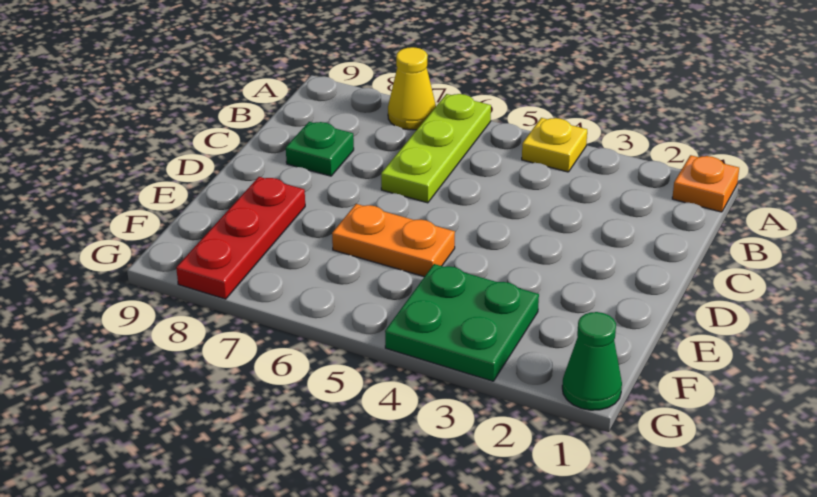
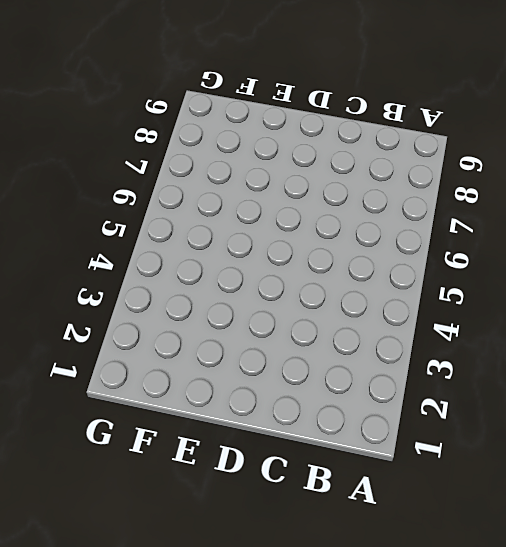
none -> orange plate A1 level 1
none -> yellow plate A4 level 1

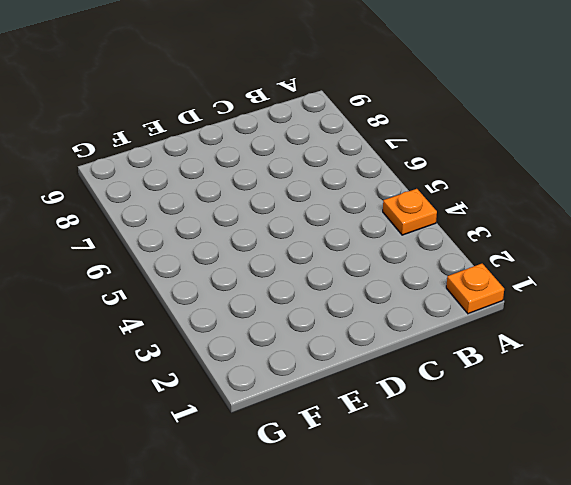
orange plate A4 level 1 -> yellow plate A4 level 1
none -> lime plate A6:C6 level 1
none -> yellow cone A7 level 1

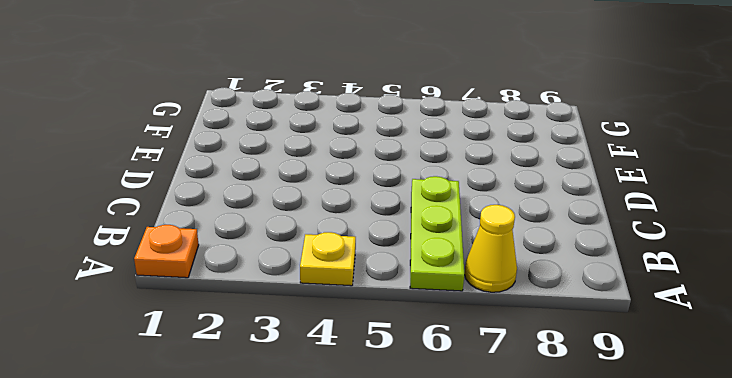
none -> green plate C8 level 1
none -> orange plate E5:E6 level 1

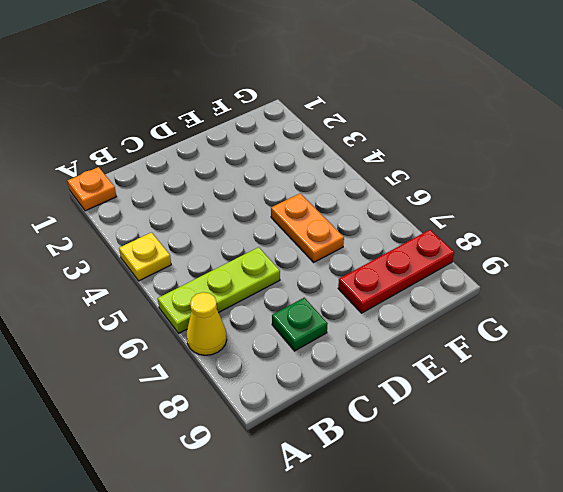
none -> green plate F3:G4 level 1
none -> green cone G1 level 1

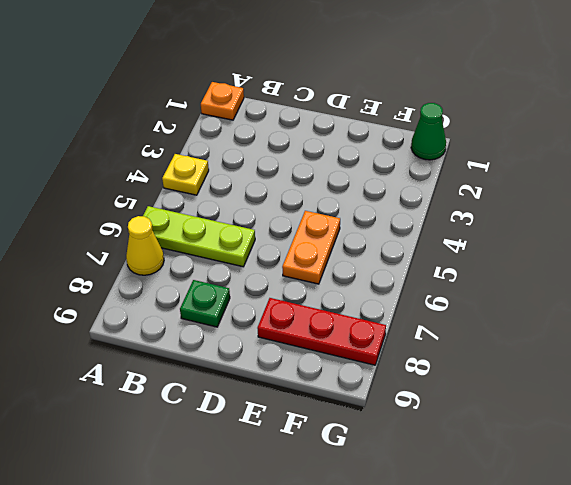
none -> green plate F3:G4 level 1

